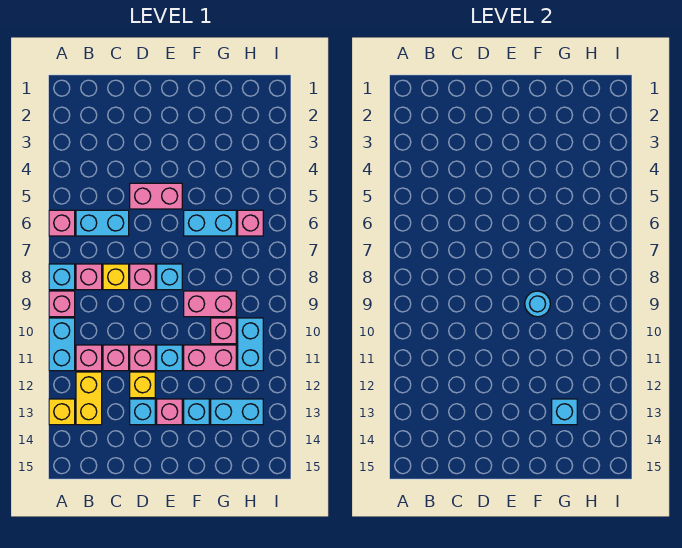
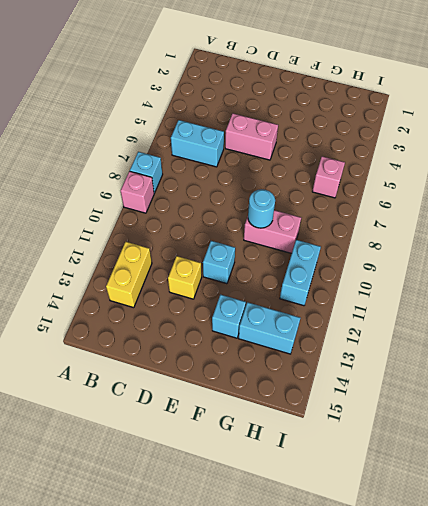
none -> pink brick A6 level 1
none -> cyan brick A10:A11 level 1
none -> yellow brick A13 level 1

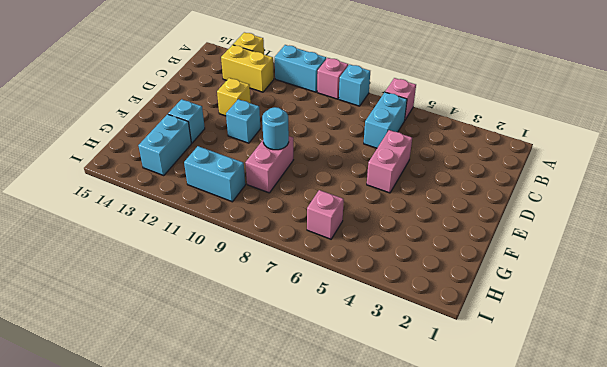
none -> pink brick B8 level 1
none -> pink brick B11 level 1
none -> yellow brick C8 level 1

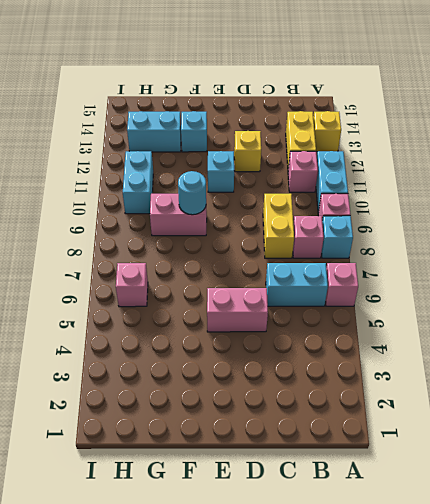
yellow brick C8:C9 level 1 -> yellow brick C8 level 1
none -> pink brick C11 level 1
none -> pink brick D8 level 1
none -> pink brick D11 level 1

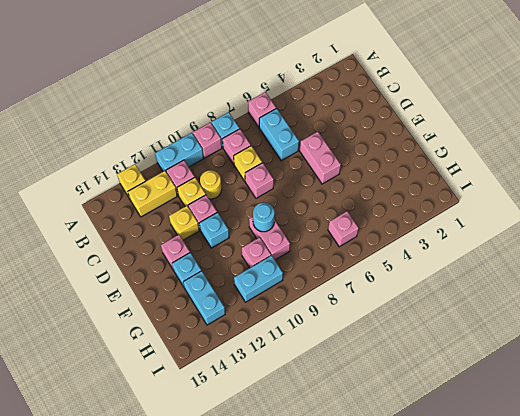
yellow round brick C10 level 1 -> none
yellow brick C11 level 1 -> pink brick C11 level 1
none -> cyan brick D13 level 1
none -> cyan brick E8 level 1
none -> cyan brick F6:G6 level 1

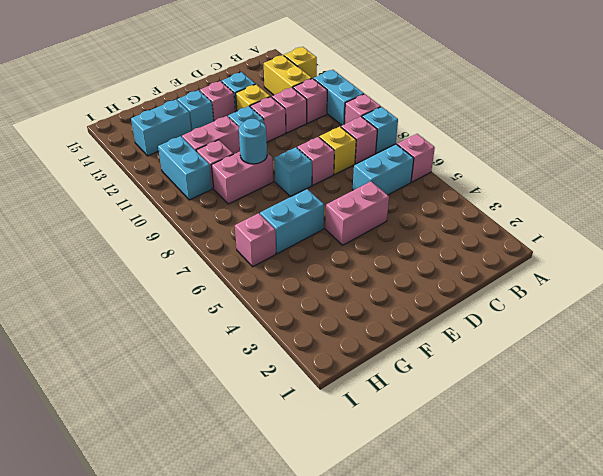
none -> cyan brick G13 level 2

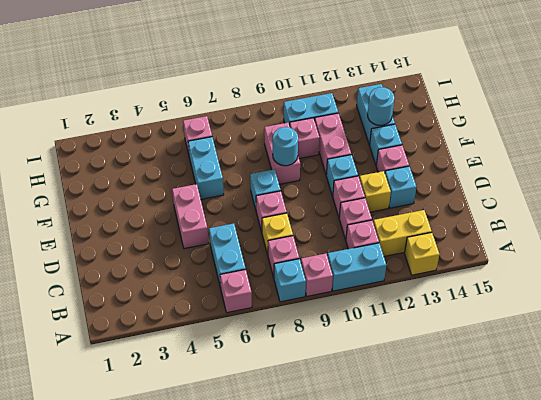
cyan round brick G13 level 2 -> cyan brick G13 level 2

